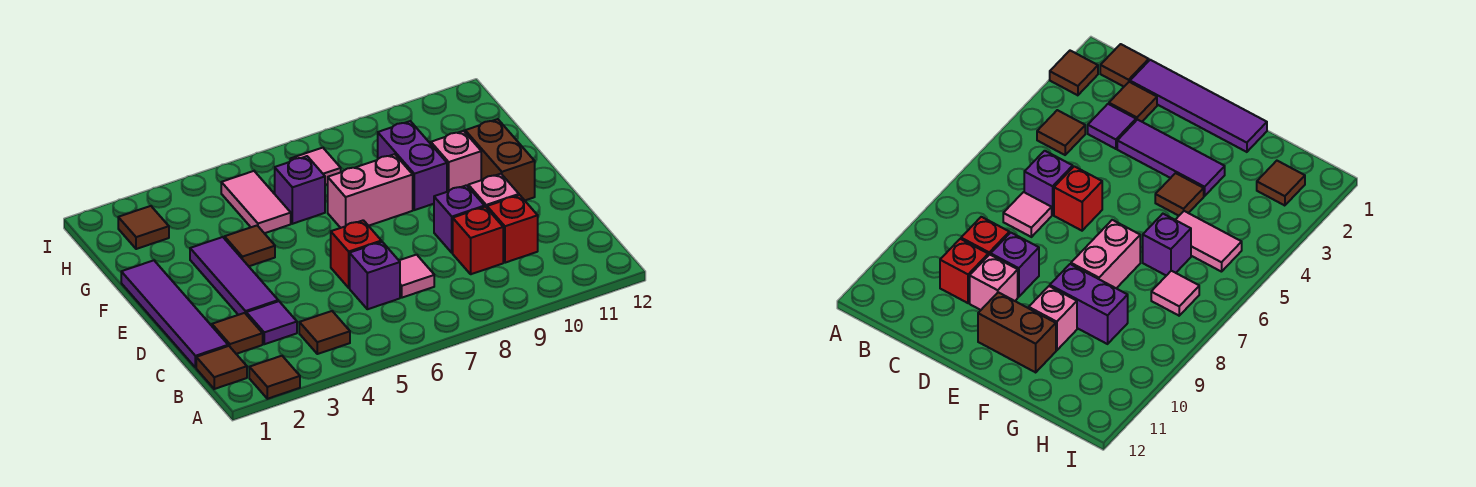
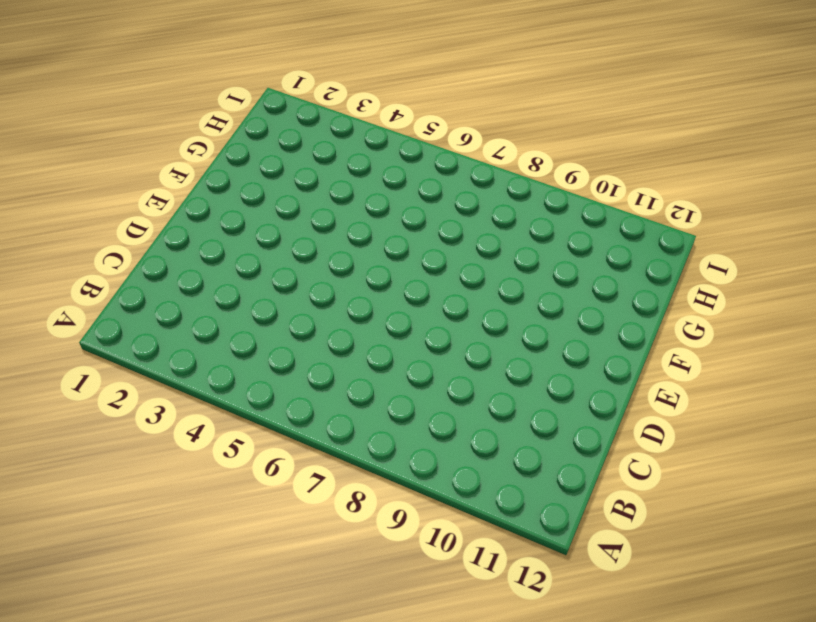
none -> brown tile A2 level 1
none -> brown tile B1 level 1
none -> brown tile B4 level 1

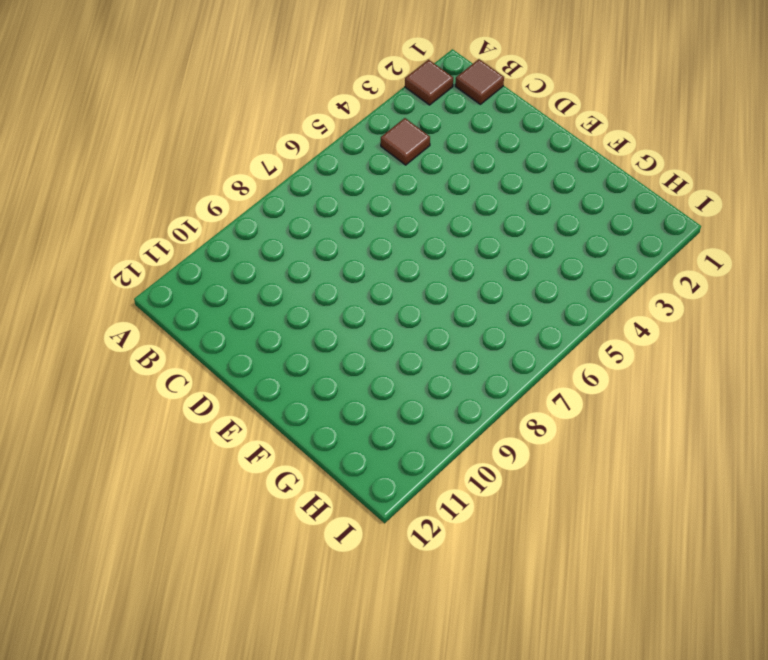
none -> purple tile C1:F1 level 1
none -> brown tile C2 level 1
none -> purple tile C3 level 1

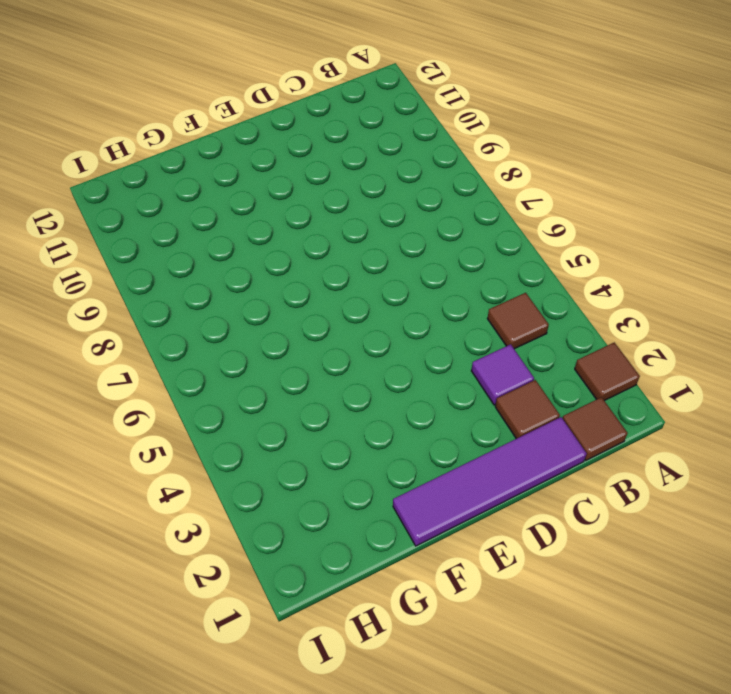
none -> purple brick C6 level 1
none -> pink tile C7 level 1
none -> red brick C9 level 1

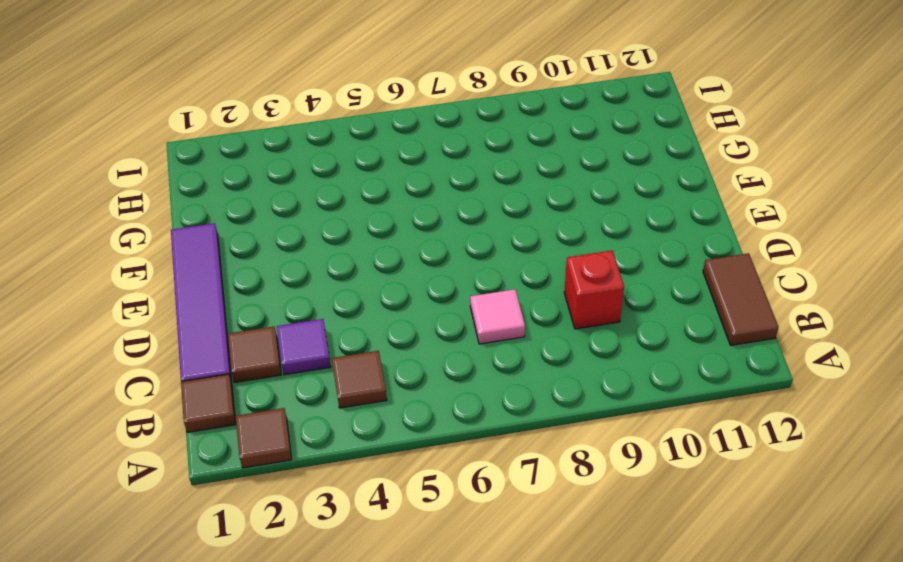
brown tile B12:C12 level 1 -> none
none -> purple brick C6 level 1
none -> red brick C10 level 1
none -> purple tile D3:F3 level 1

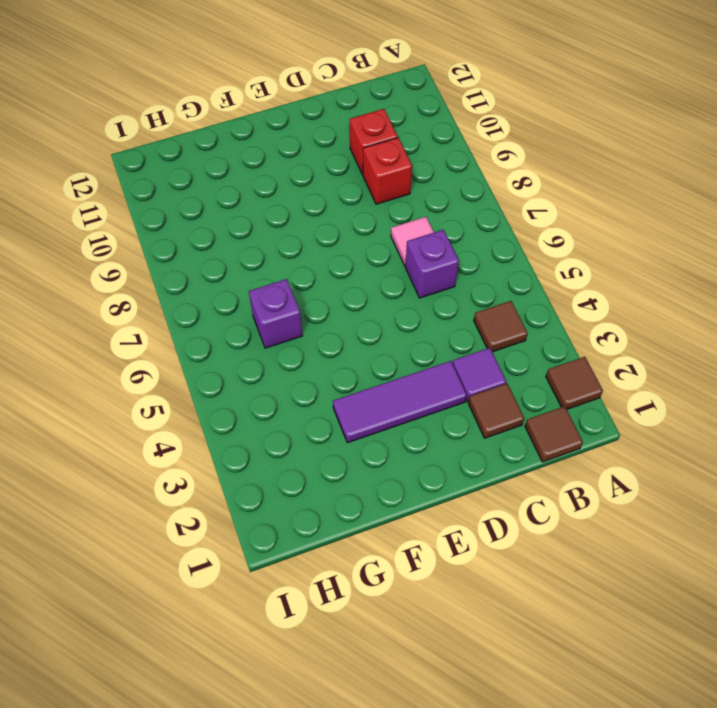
none -> purple tile C1:F1 level 1
none -> red brick D6 level 1
none -> purple brick D9 level 1

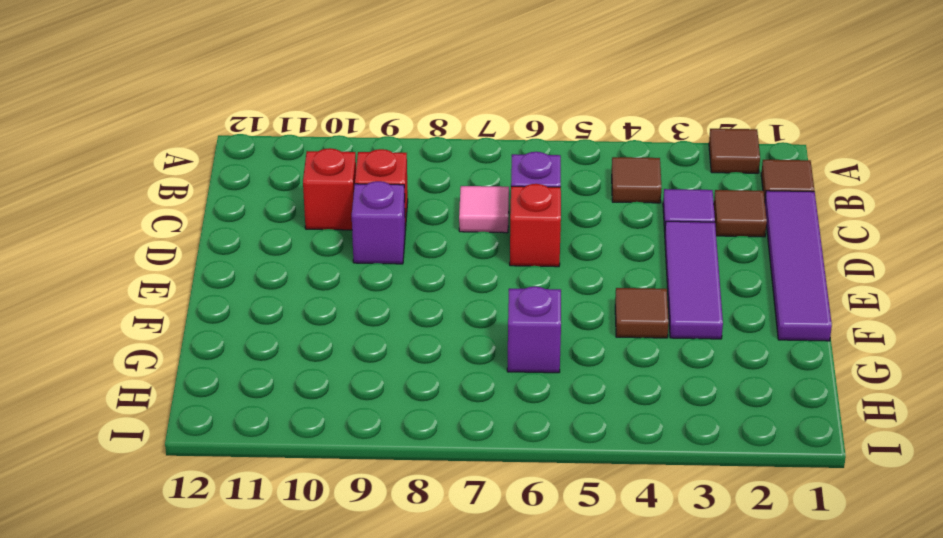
none -> pink brick D10 level 1
none -> brown brick E11:F11 level 1
none -> pink brick F7:F8 level 1

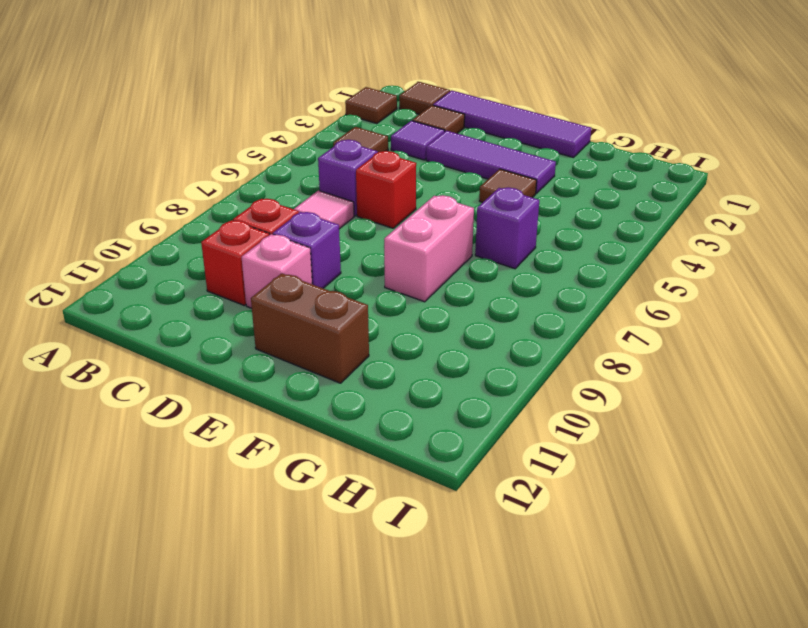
none -> purple brick F9:G9 level 1
none -> pink brick F10 level 1
none -> pink tile G5:H5 level 1

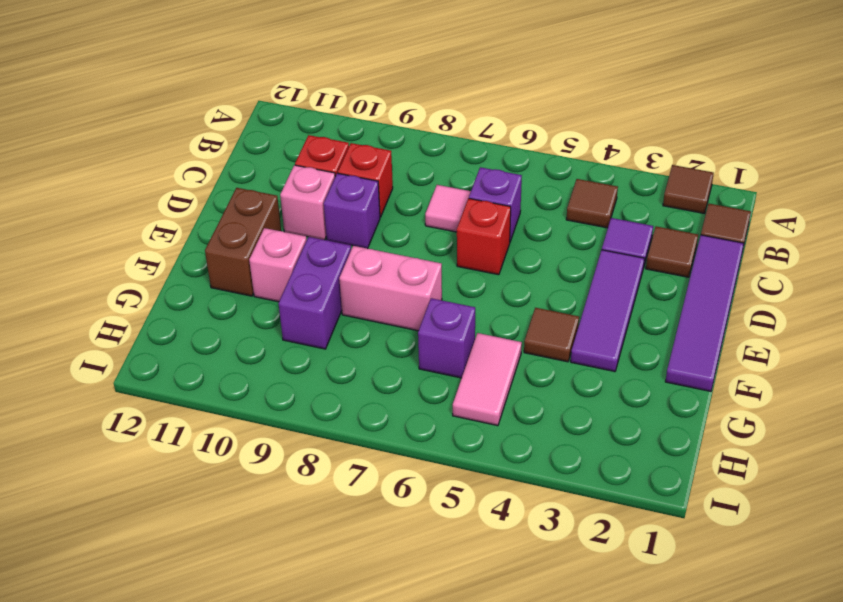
none -> brown tile H2 level 1
none -> pink tile H7 level 1

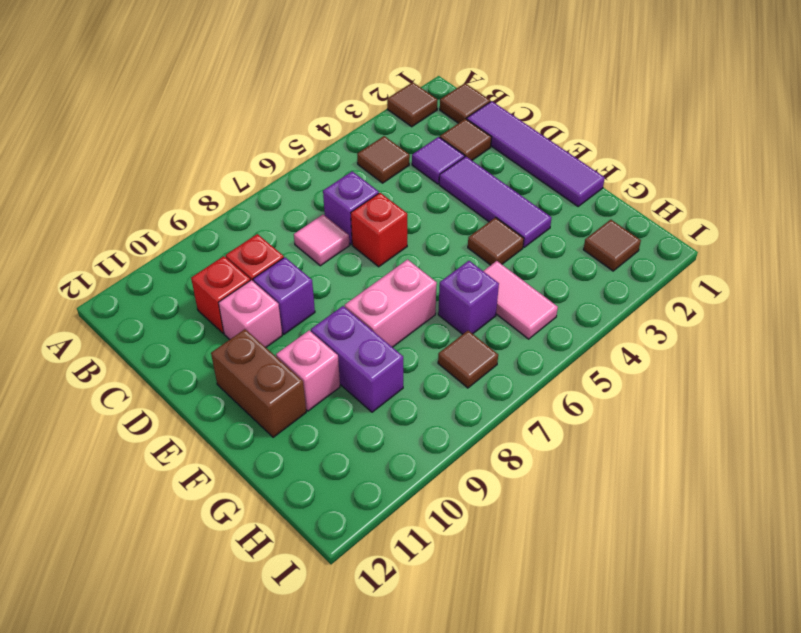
brown tile H7 level 1 -> pink tile H7 level 1

